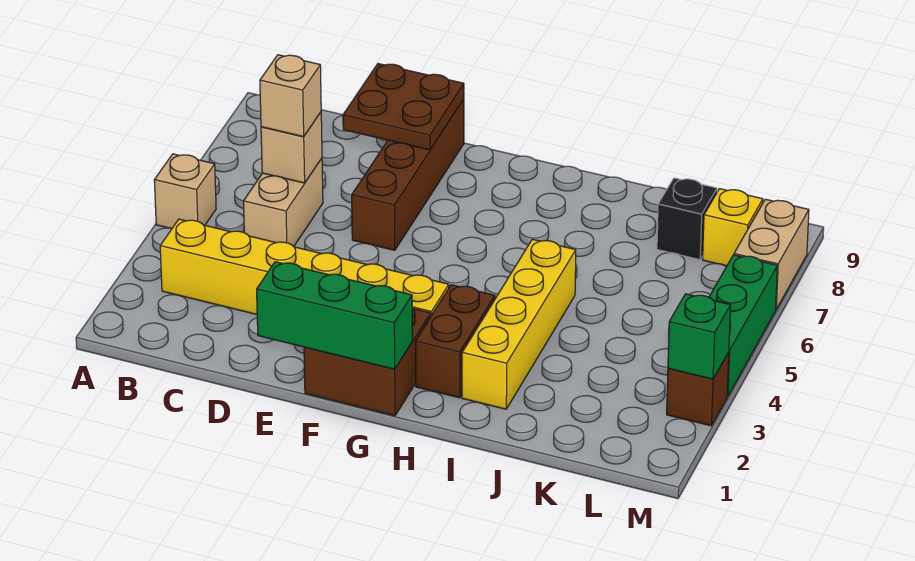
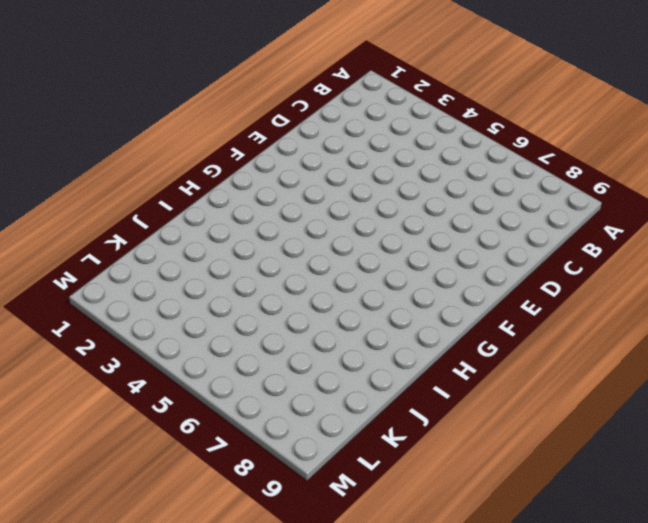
none -> tan brick A5 level 1
none -> yellow brick B3:G3 level 1
none -> tan brick C5:C6 level 1

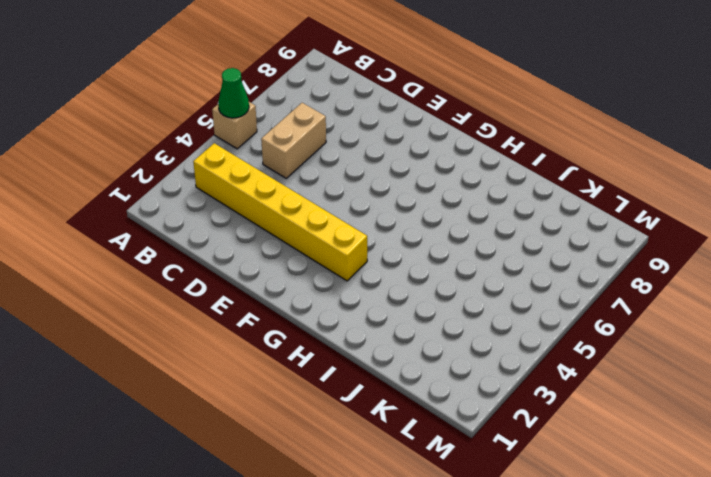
green cone A5 level 2 -> none
none -> brown brick E6:E9 level 1
none -> brown brick F1:G2 level 1
none -> brown brick H2:H3 level 1

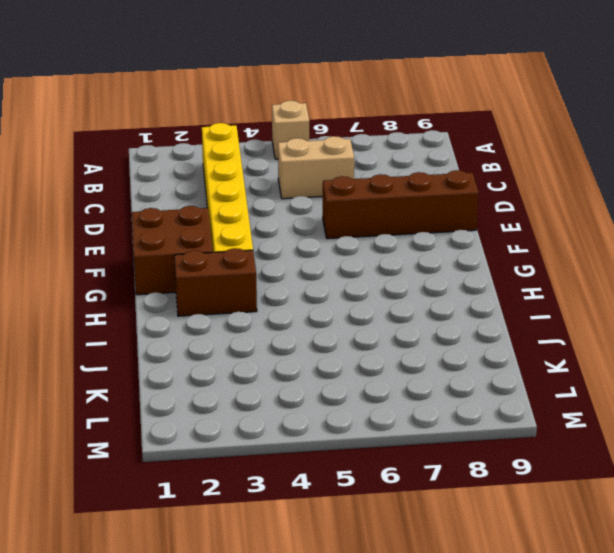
none -> yellow brick I2:I5 level 1
none -> black brick K8 level 1
none -> yellow brick L8 level 1

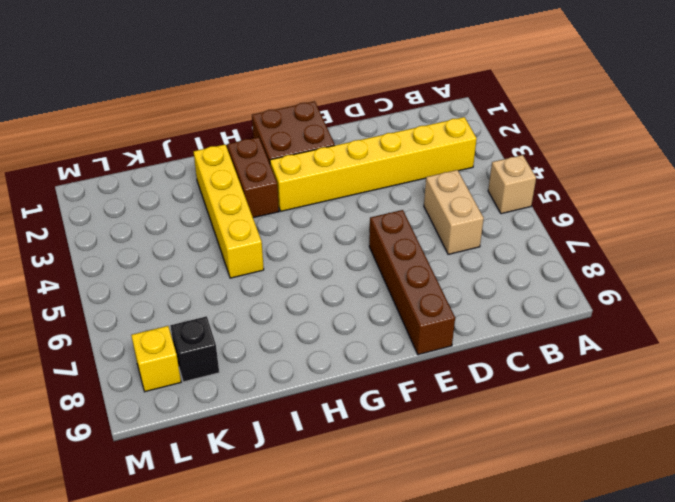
none -> brown brick M3 level 1
none -> green brick M4:M6 level 1
none -> tan brick M7:M8 level 1

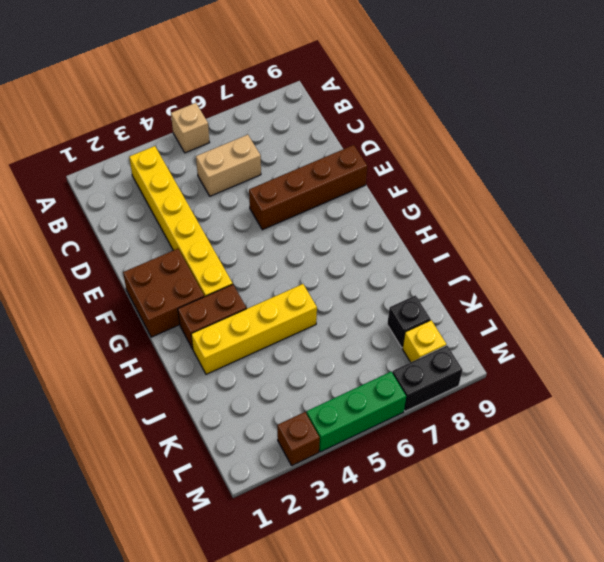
black brick M7:M8 level 1 -> tan brick M7:M8 level 1
none -> tan brick C6 level 2
none -> brown plate D8:E9 level 2
none -> green brick E1:G1 level 2

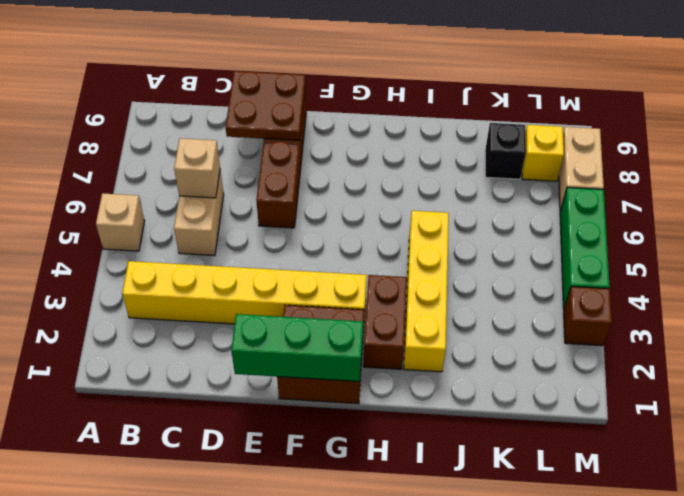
none -> green brick M3 level 2
none -> tan brick C6 level 3

